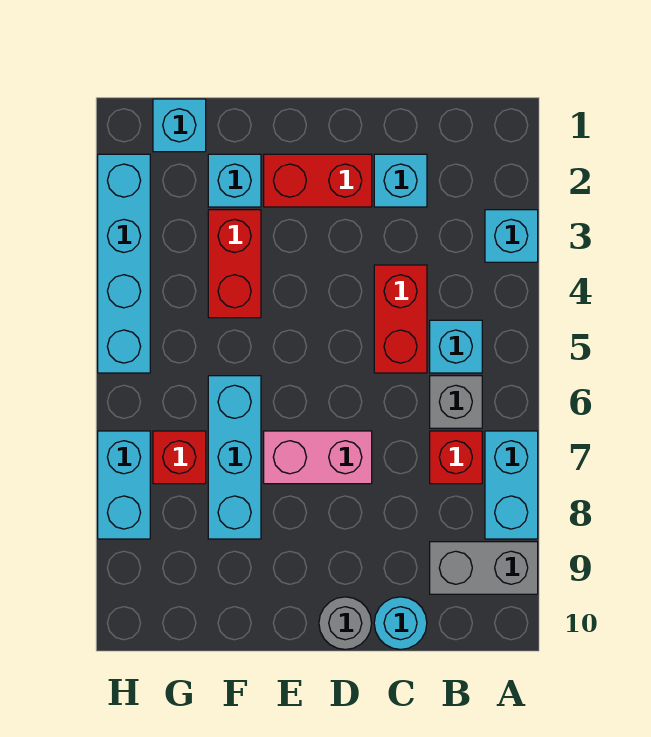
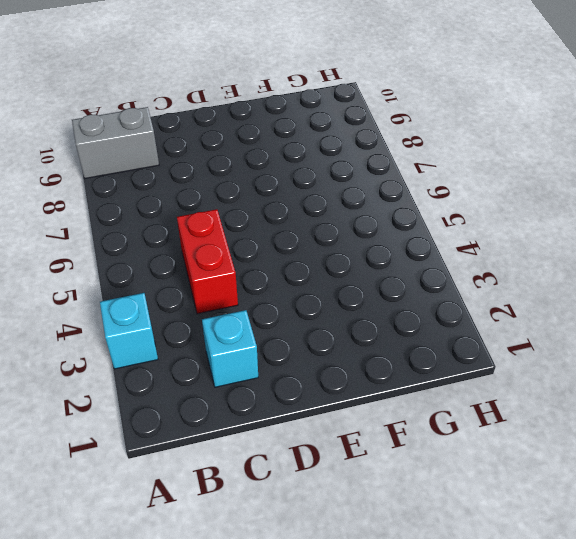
none -> cyan brick A7:A8 level 1
none -> cyan brick B5 level 1
none -> grey brick B6 level 1

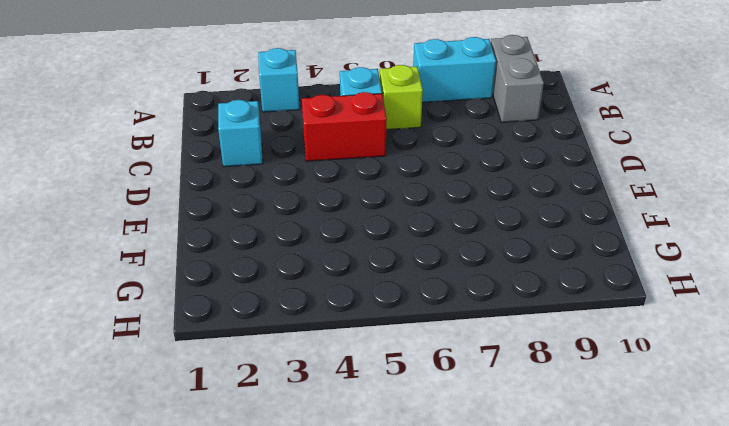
lime brick B6 level 1 -> grey brick B6 level 1
none -> red brick B7 level 1
none -> cyan round brick C10 level 1
none -> red brick D2:E2 level 1

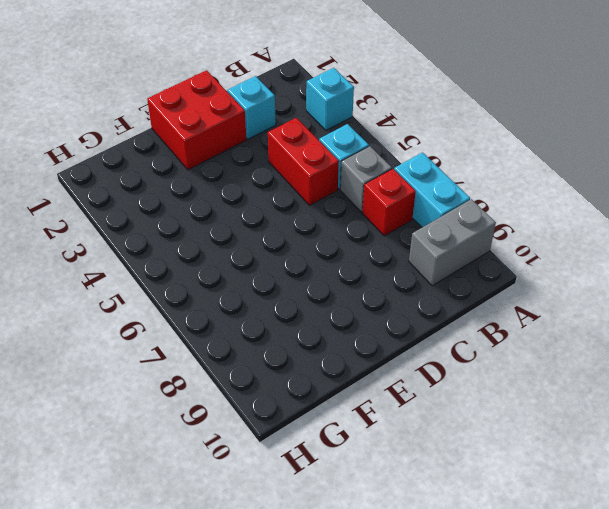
red brick D1:E2 level 1 -> red brick D2:E2 level 1
none -> cyan round brick C10 level 1
none -> pink brick D7:E7 level 1
none -> grey round brick D10 level 1

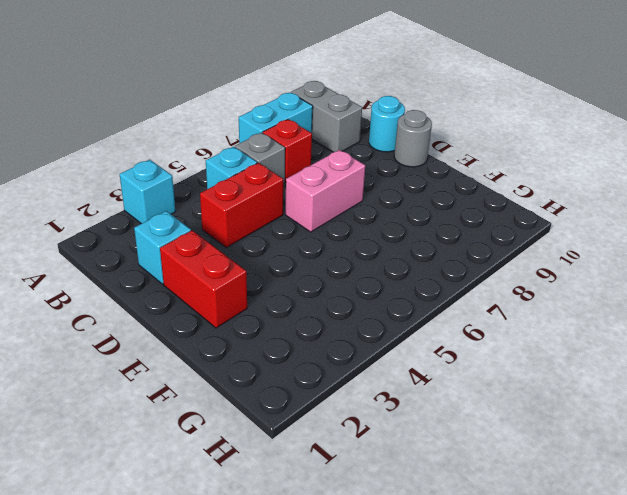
pink brick D6:D7 level 1 -> pink brick D7:E7 level 1
none -> cyan brick F2 level 1
none -> red brick F3:F4 level 1
none -> cyan brick F6:F8 level 1

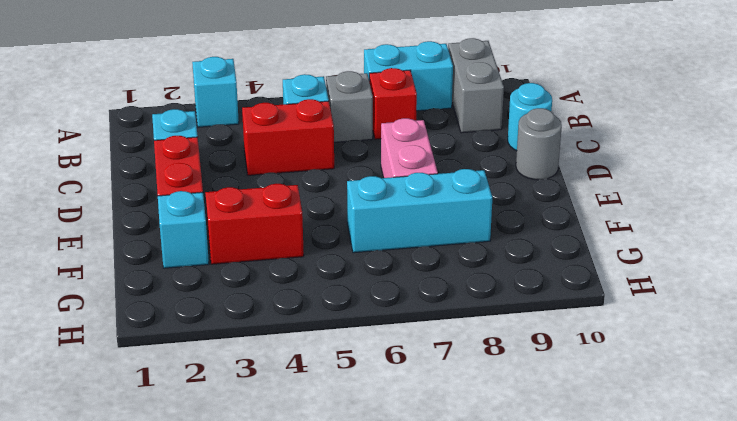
none -> cyan brick G1 level 1
none -> red brick G7 level 1
none -> cyan brick H2:H5 level 1

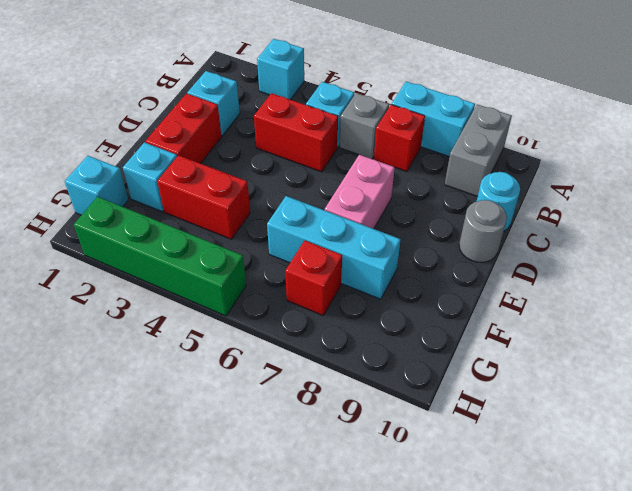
green brick H2:H5 level 1 -> cyan brick H2:H5 level 1
none -> cyan brick H7:H8 level 1

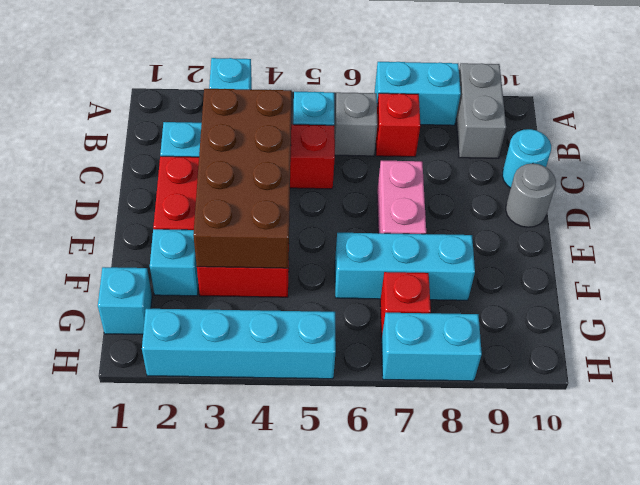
brown brick C3:F4 level 2 -> none

